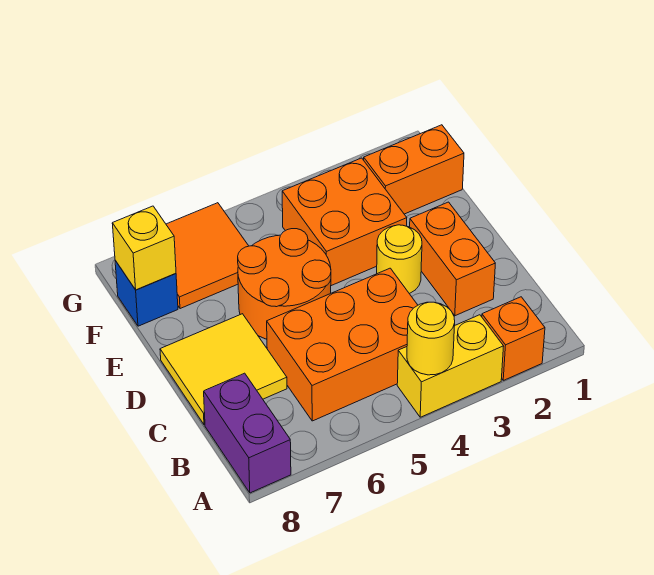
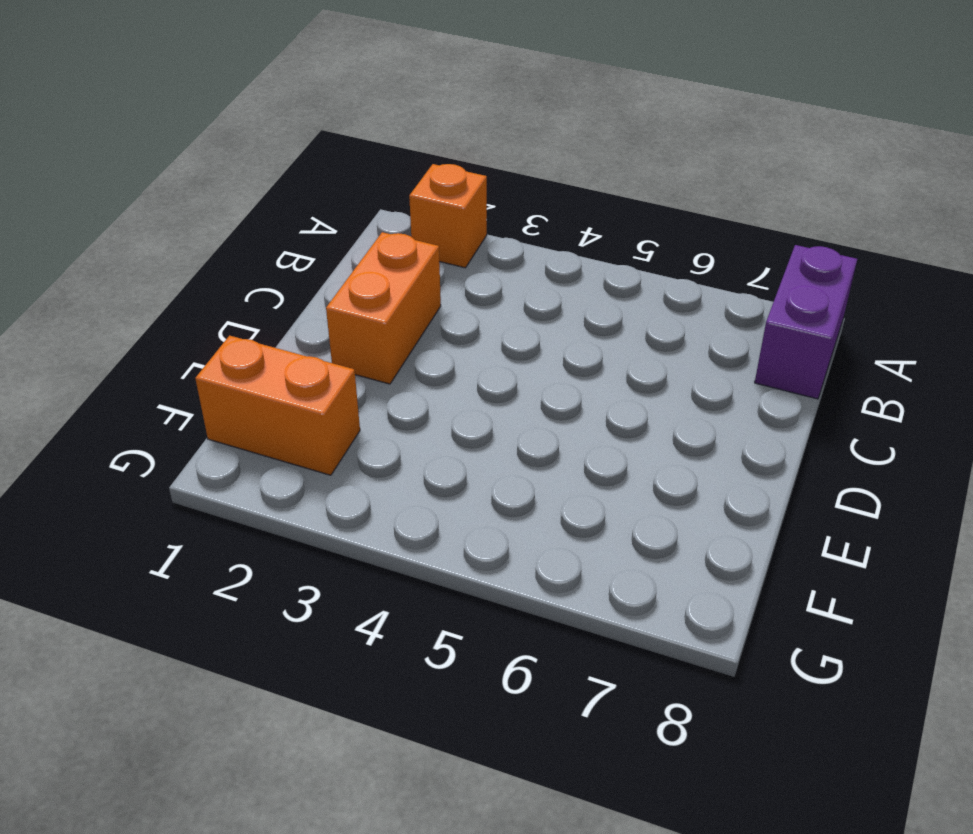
none -> yellow brick A3:A4 level 1
none -> orange brick B4:C6 level 1
none -> yellow tile C7:D8 level 1

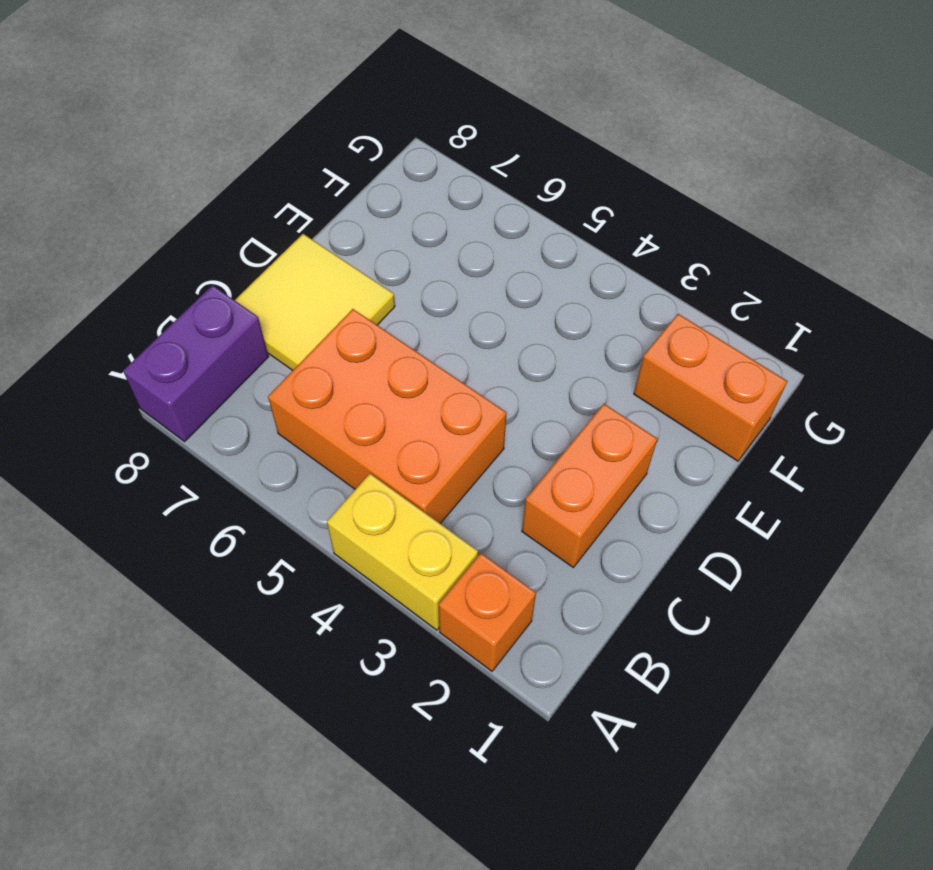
none -> yellow round brick D3 level 1
none -> orange round brick D5:E6 level 1
none -> orange brick E3:F4 level 1

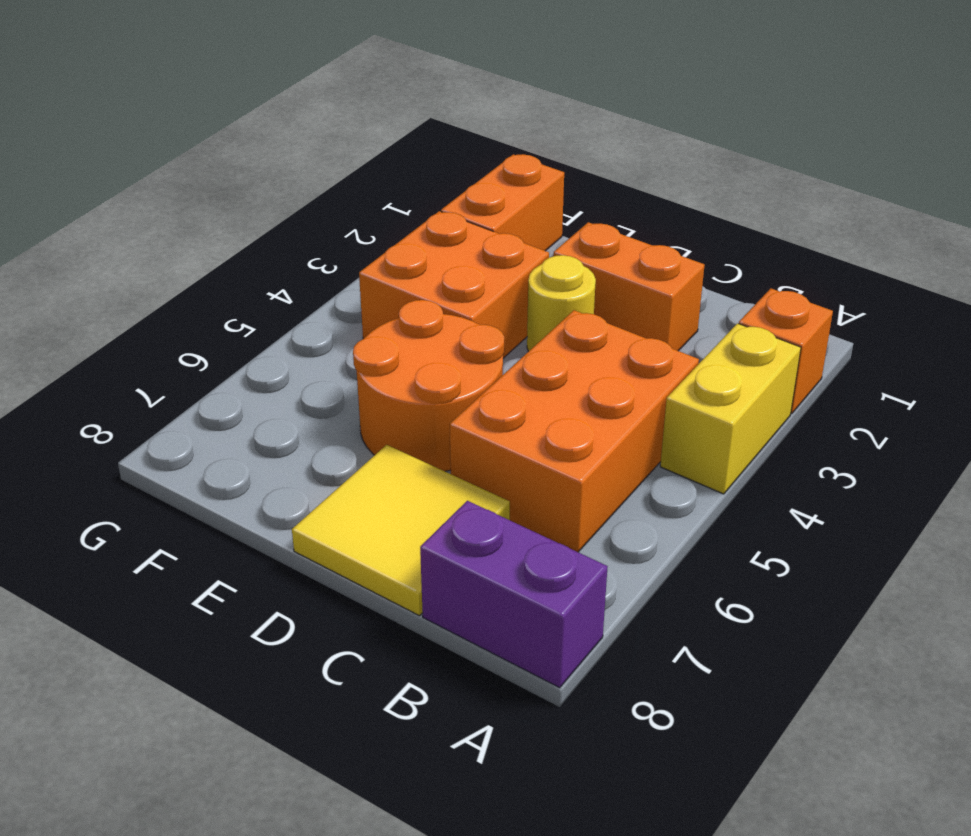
none -> orange tile F6:G7 level 1
none -> blue brick F8 level 1
none -> yellow round brick A4 level 2

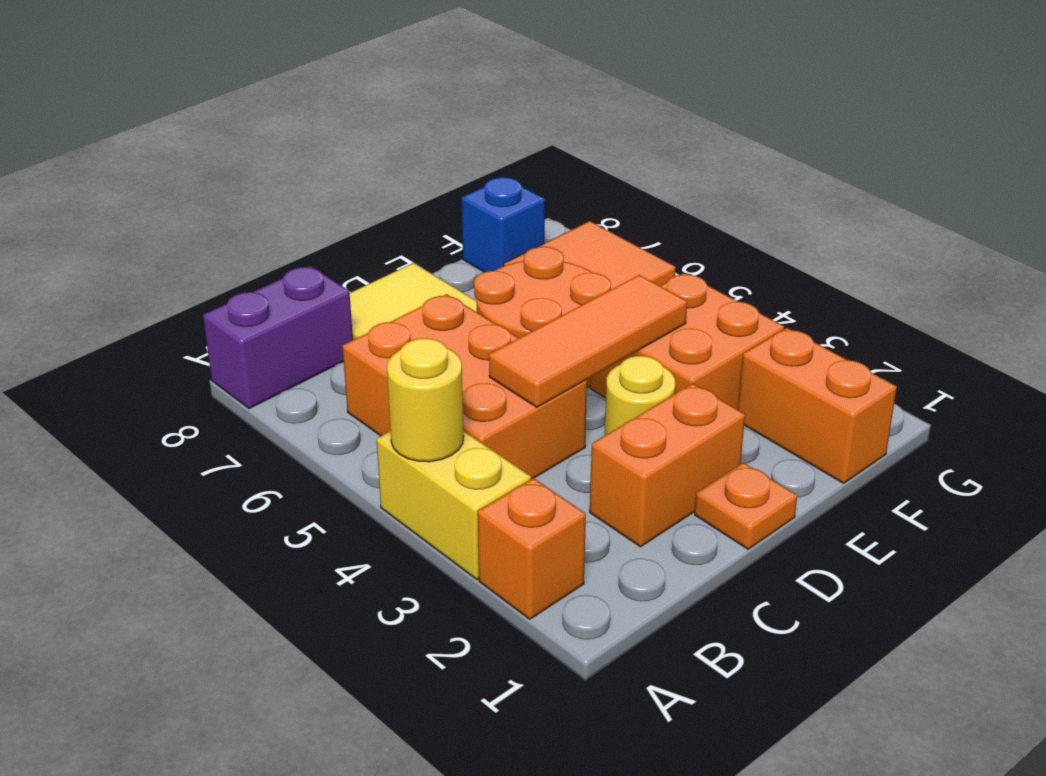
orange tile C4:E4 level 2 -> none
orange plate D1 level 1 -> none
none -> yellow brick F8 level 2

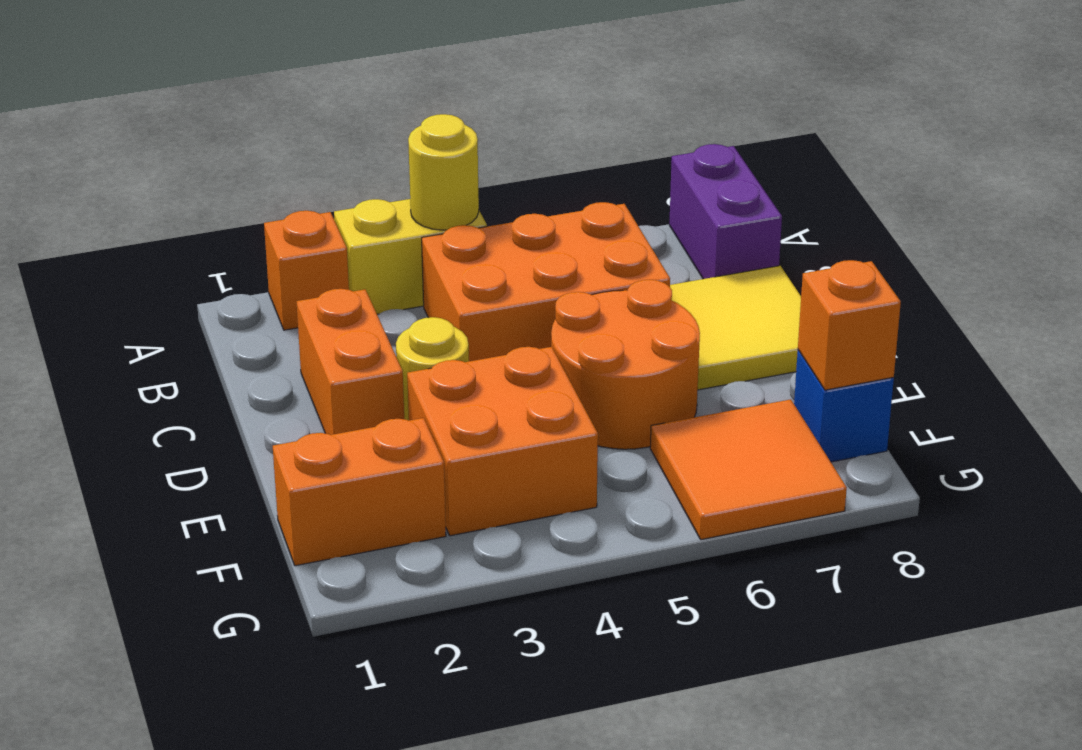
orange brick F8 level 2 -> yellow brick F8 level 2

